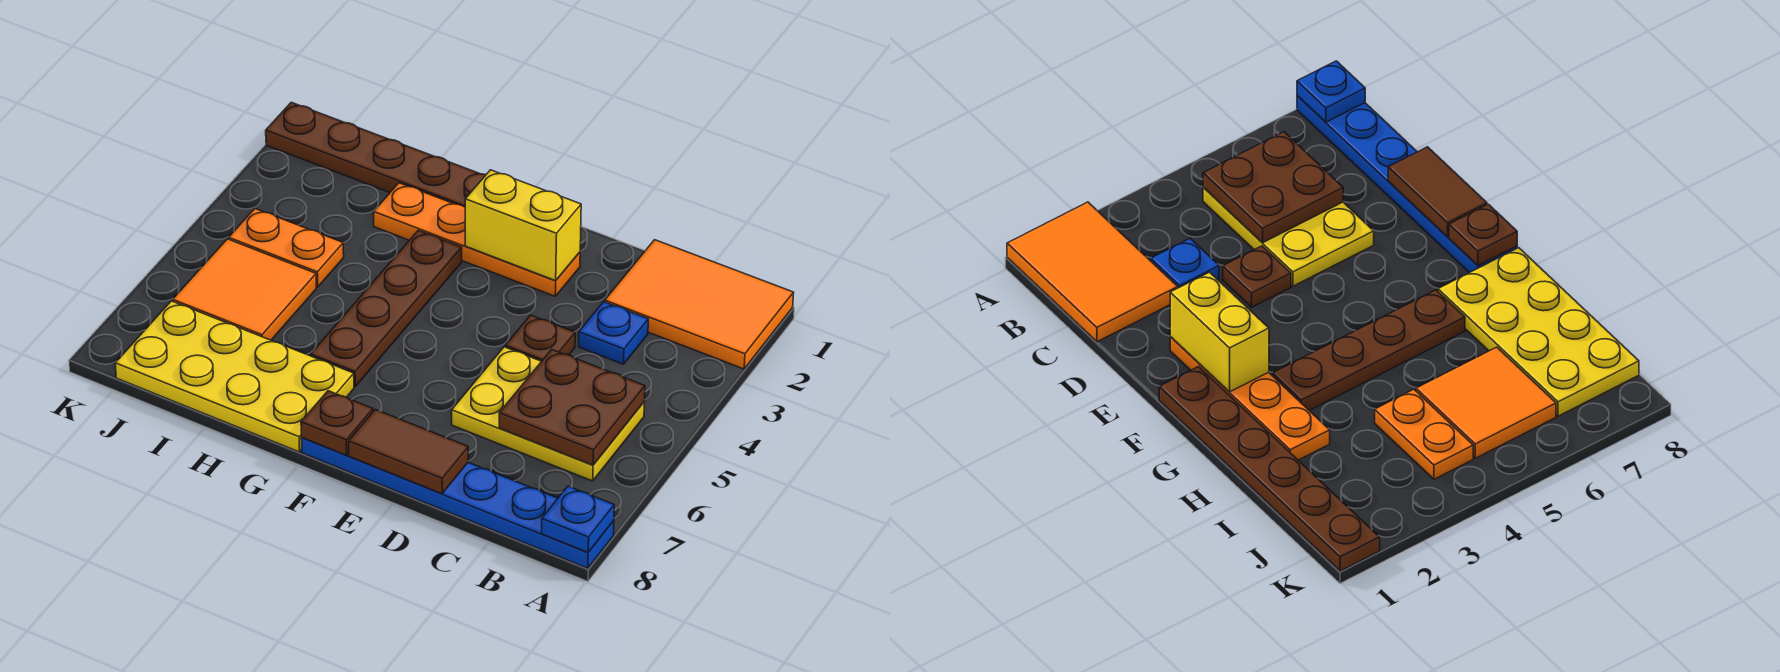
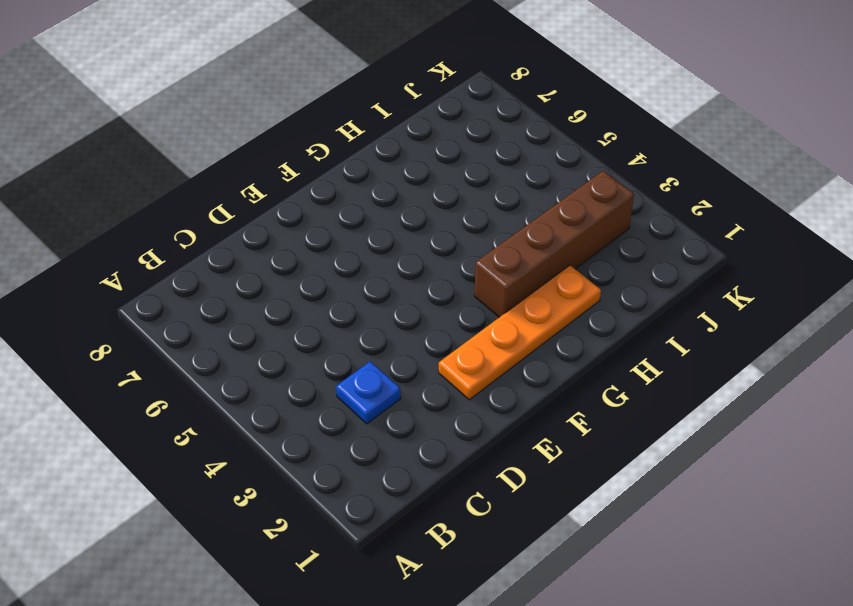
brown brick G3:J3 level 1 -> brown plate G3:G6 level 1
none -> orange tile A1:C2 level 1
none -> blue plate A8:F8 level 1
none -> yellow plate B5:D6 level 1

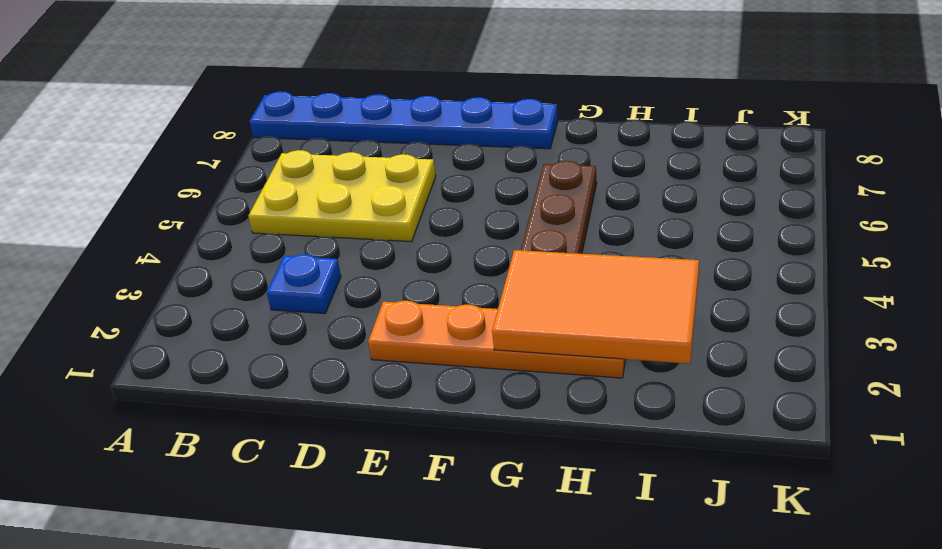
orange tile G2:I3 level 2 -> orange tile A1:C2 level 1
none -> brown plate D4 level 1
none -> brown plate F1:K1 level 1
none -> yellow plate G7:J8 level 1

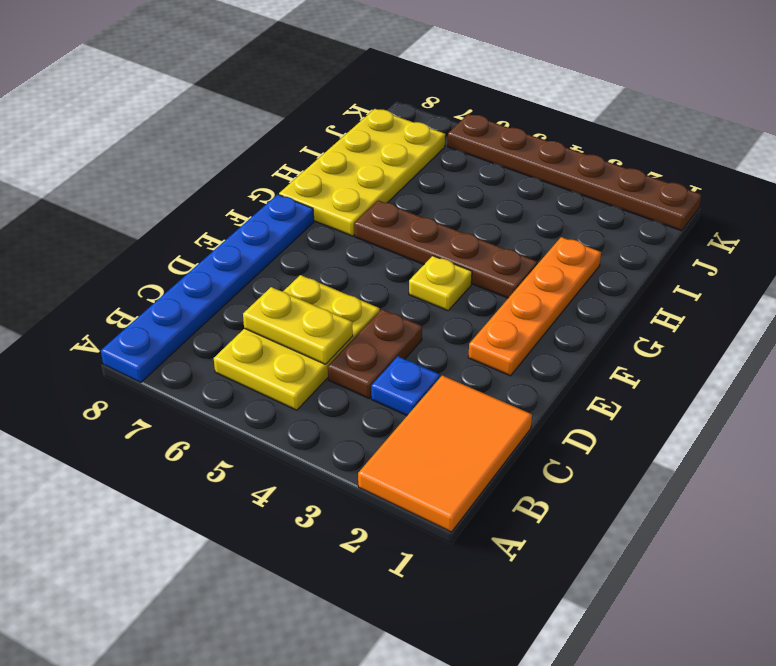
brown plate C4:D4 level 1 -> brown plate D4 level 1
yellow plate C5:C6 level 2 -> brown plate B5:C6 level 2
yellow plate F4 level 1 -> none
brown plate K1:K6 level 1 -> brown plate F1:K1 level 1
none -> orange plate I4:J4 level 1
none -> orange tile I5:J6 level 1
none -> blue plate A8 level 2

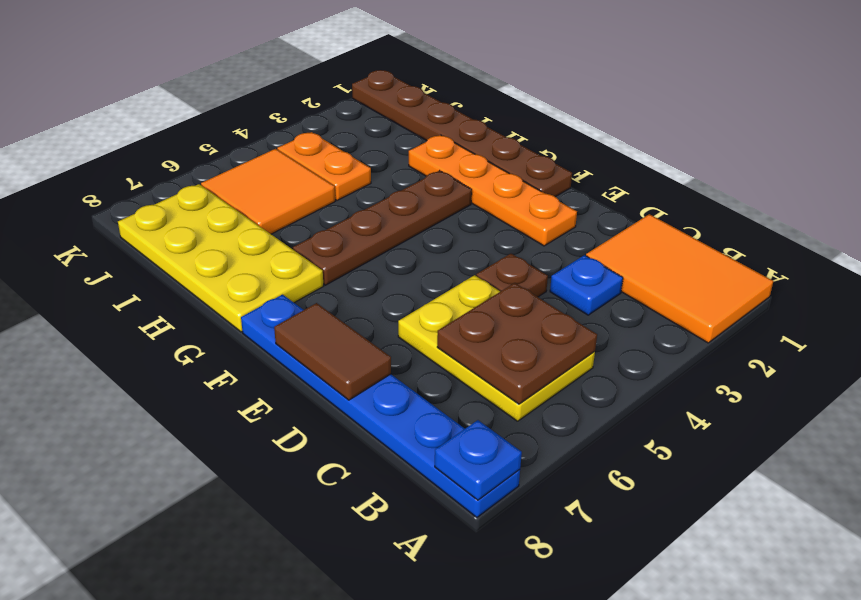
none -> yellow brick E2:F2 level 2
none -> brown plate F8 level 2

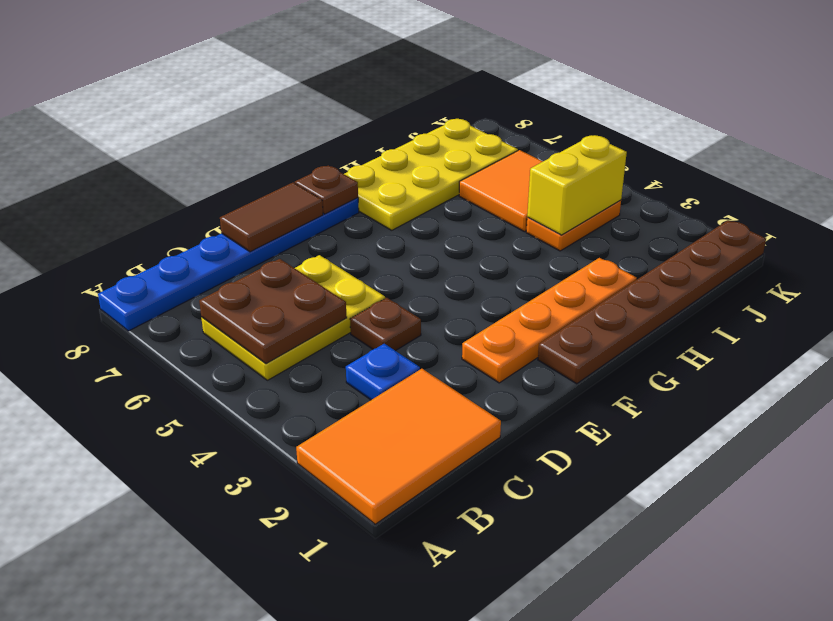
yellow brick I4:J4 level 2 -> yellow brick E2:F2 level 2
none -> brown plate G3:G6 level 1
none -> blue plate A8 level 2

